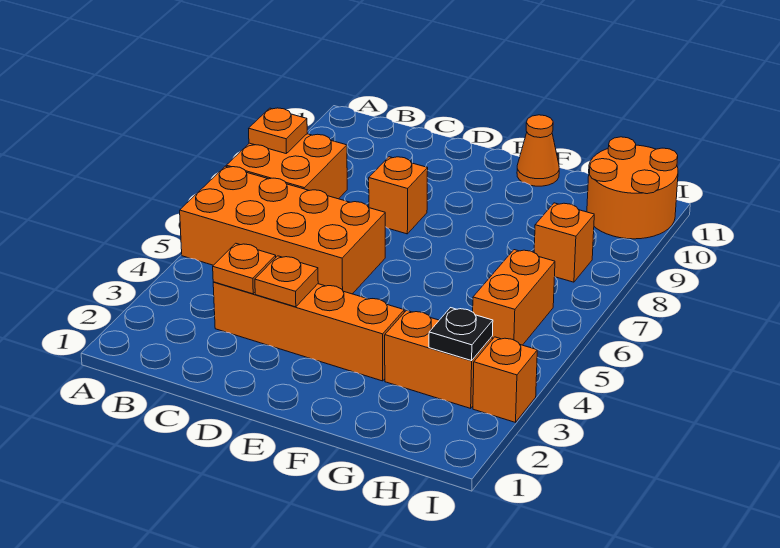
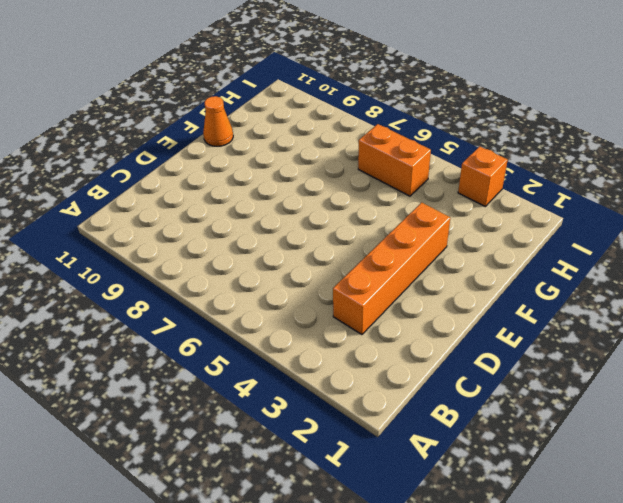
none -> orange brick A5:D6 level 1
none -> orange brick A7:B8 level 1
none -> orange brick D8 level 1

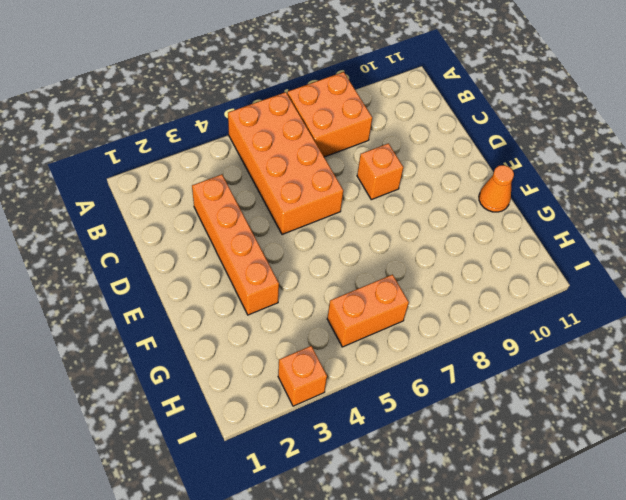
none -> orange brick G3:H3 level 1
none -> orange brick H8 level 1
none -> orange round brick H10:I11 level 1

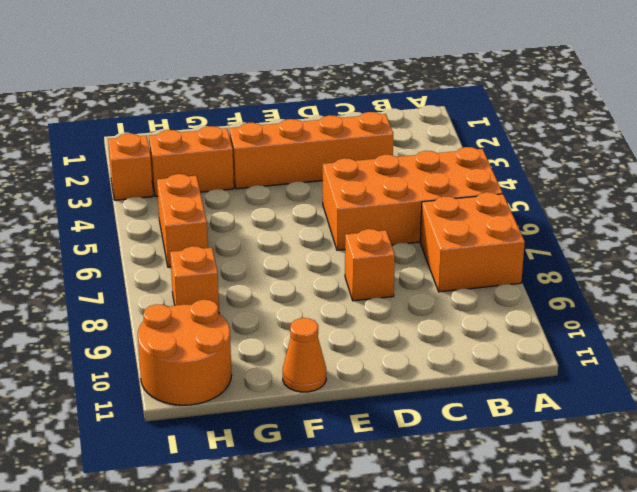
none -> orange plate A8 level 2
none -> orange plate C3 level 2
none -> orange plate D3 level 2

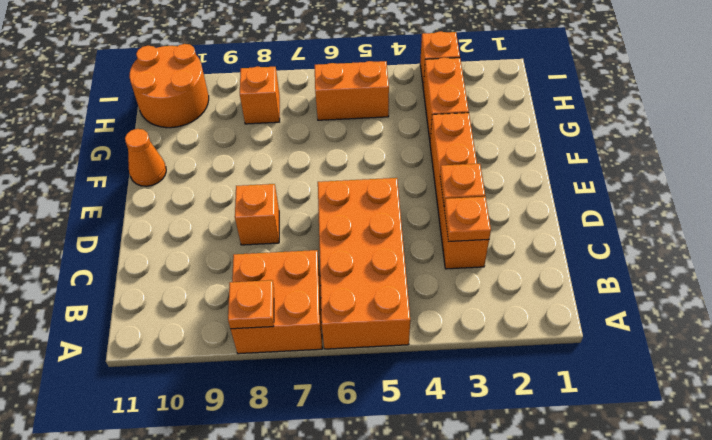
none -> black plate H3 level 2

